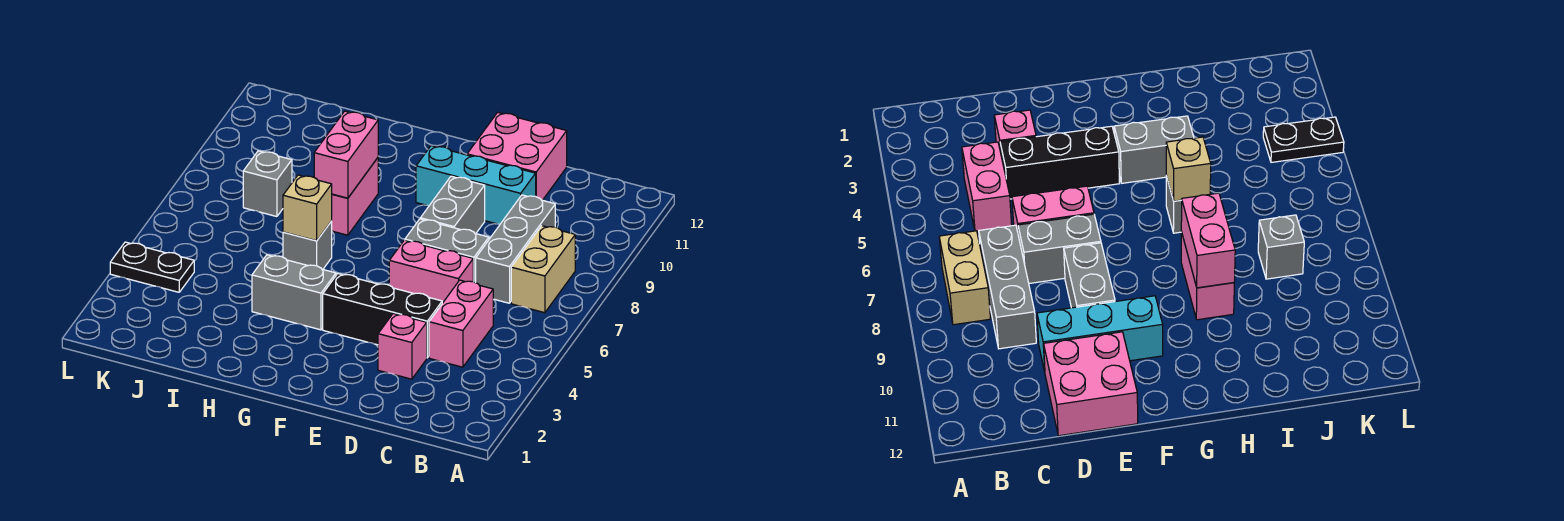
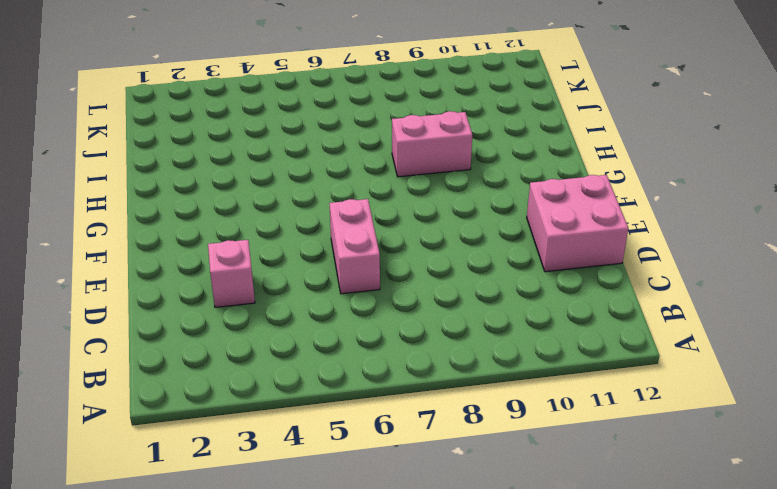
none -> tan brick B7:B8 level 1
none -> pink brick C4:C5 level 1
none -> grey brick C7:C9 level 1

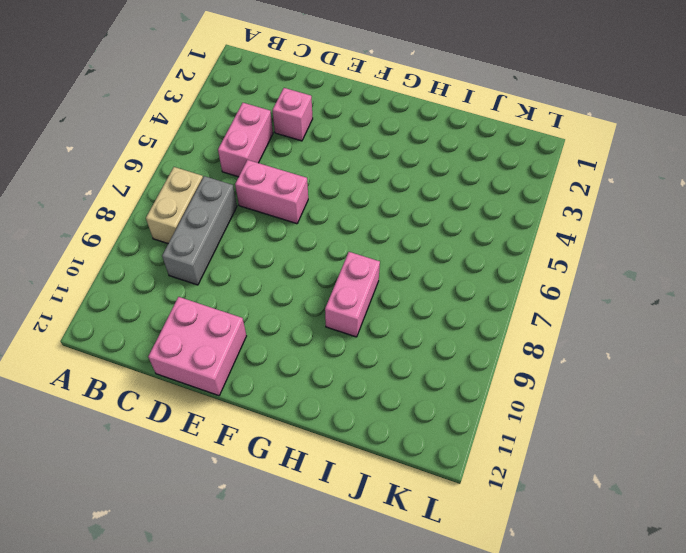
none -> black brick D4:F4 level 1
none -> grey brick D7:E7 level 1
none -> cyan brick D10:F10 level 1

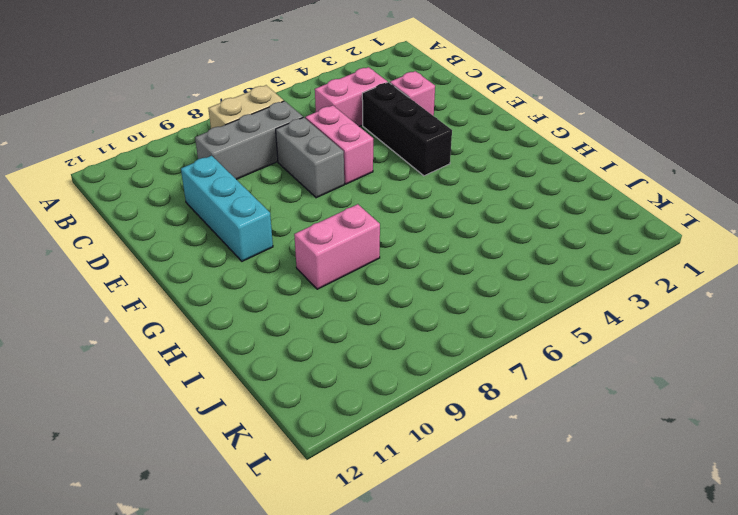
none -> pink brick D11:E12 level 1
none -> grey brick E8:E9 level 1
none -> grey brick G4:H4 level 1

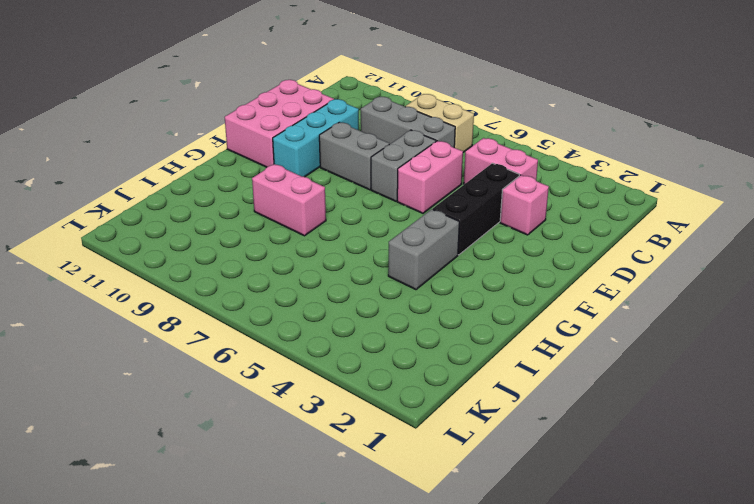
pink brick D11:F12 level 1 -> pink brick D11:E12 level 1
none -> grey brick H6 level 1
none -> grey brick J8 level 1
none -> black plate K4:L4 level 1

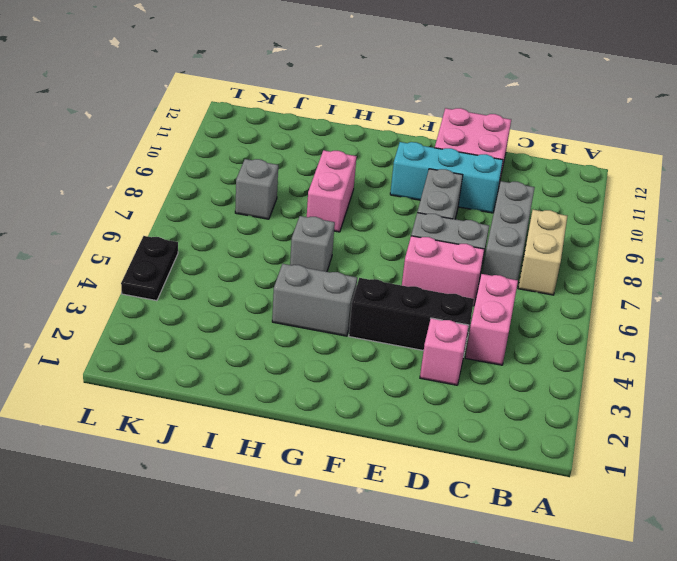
black plate L4:L5 level 1 -> black plate K4:L4 level 1
none -> tan brick H6 level 2
none -> pink brick H8:H9 level 2

